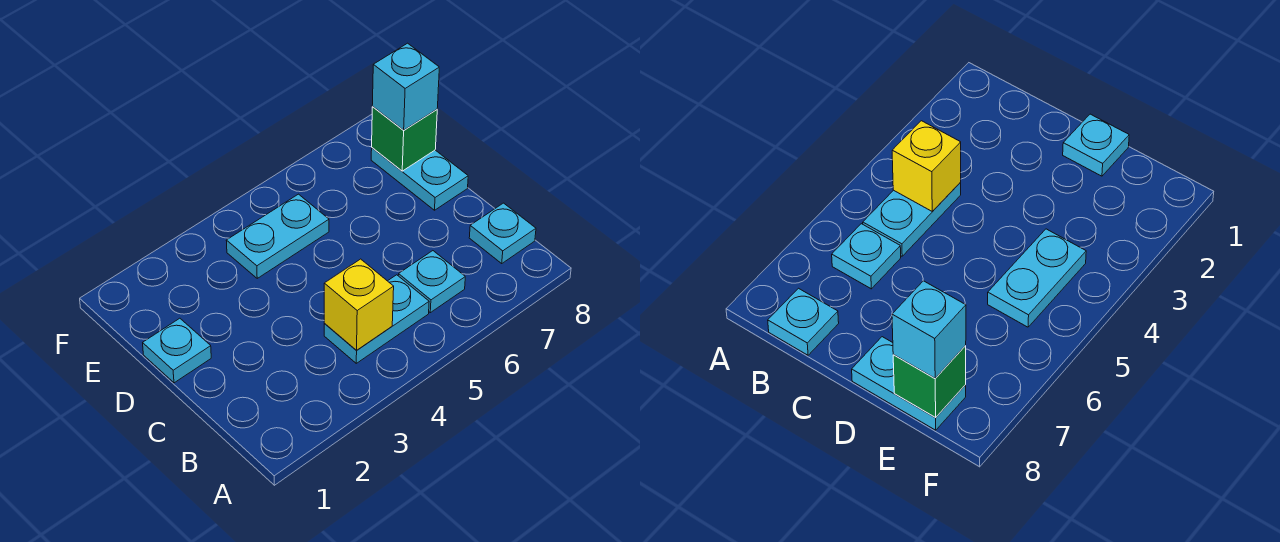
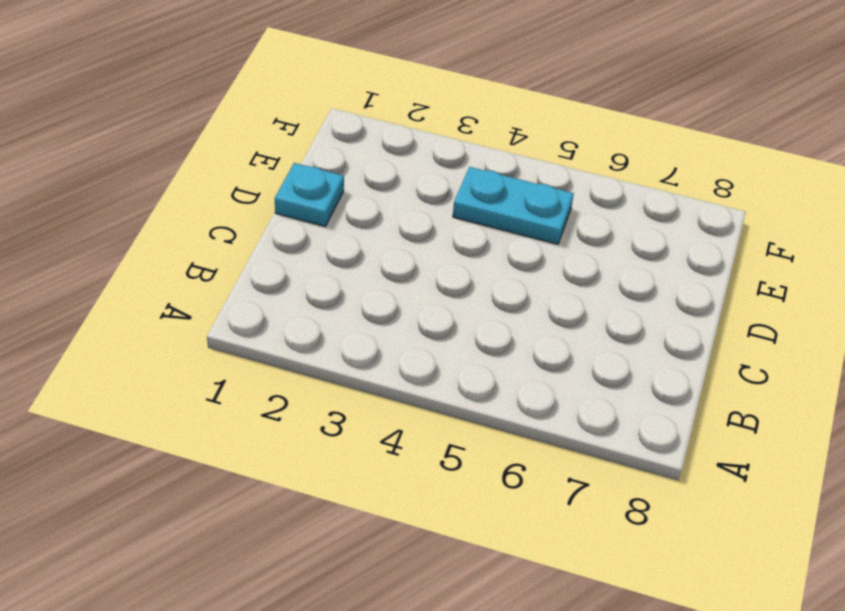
none -> cyan plate B4:B5 level 1
none -> cyan plate B6 level 1

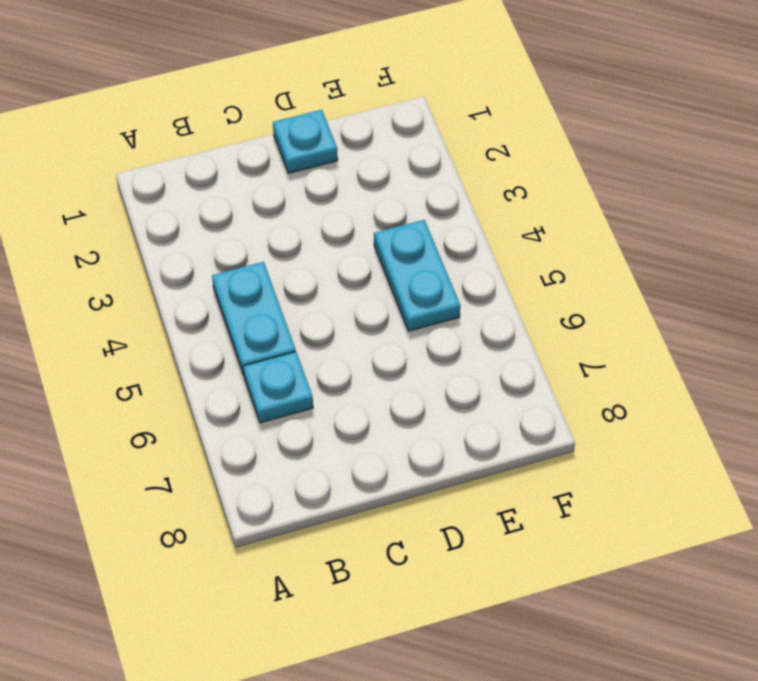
none -> cyan plate B8 level 1
none -> cyan plate D8:E8 level 1

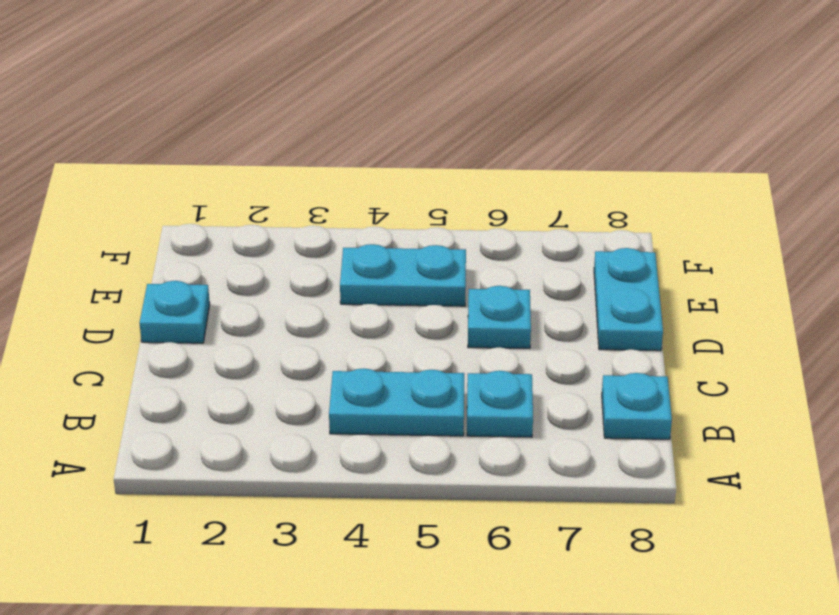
cyan plate D6 level 1 -> none
none -> yellow brick B4 level 2
none -> green brick E8 level 2

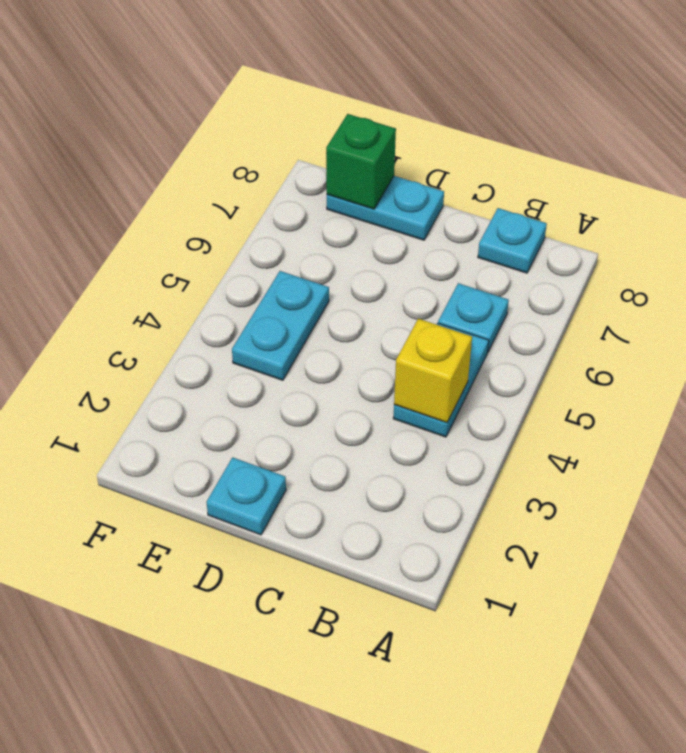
none -> cyan brick E8 level 3

